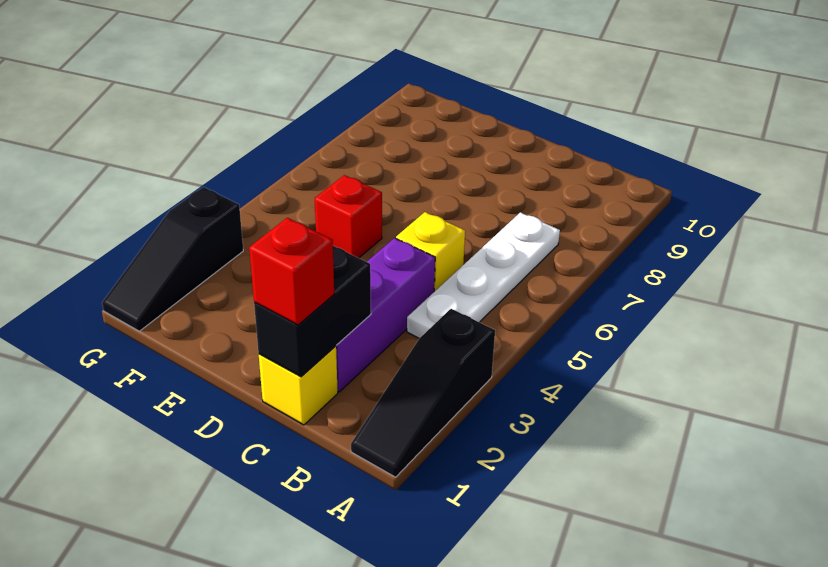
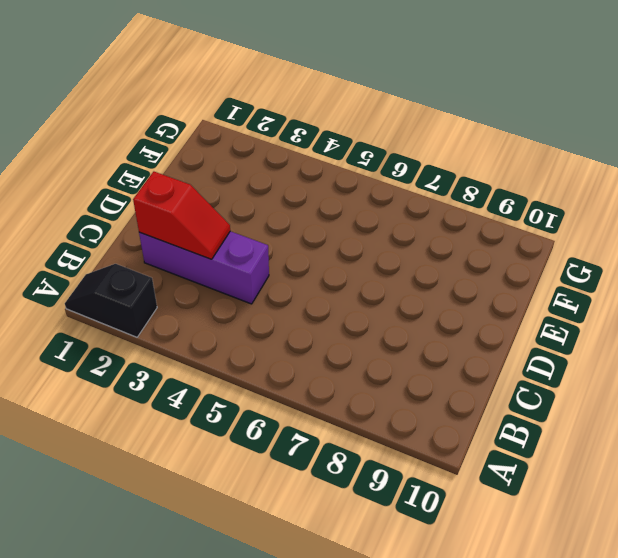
black slope A1:A2 level 1 top 2 -> black slope A1:A3 level 1 top 3
red slope C2:C3 level 2 top 2 -> black brick C1:C2 level 2
none -> white plate B4:B7 level 1
none -> yellow brick C1 level 1

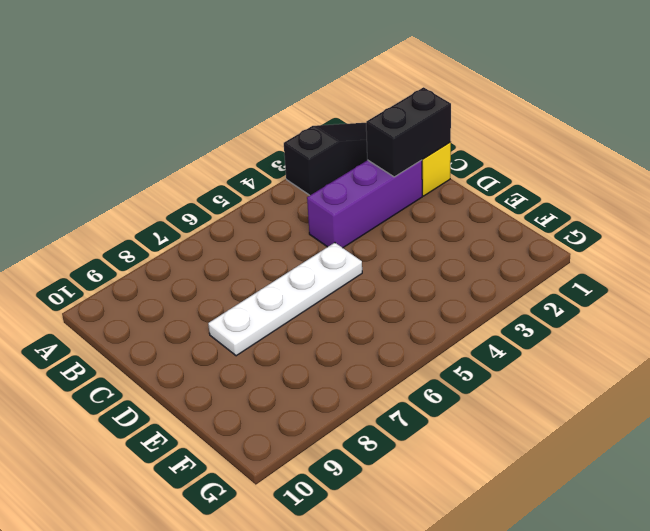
white plate D5:D8 level 1 -> white plate B4:B7 level 1
none -> yellow brick C5 level 1
none -> red brick E5 level 1

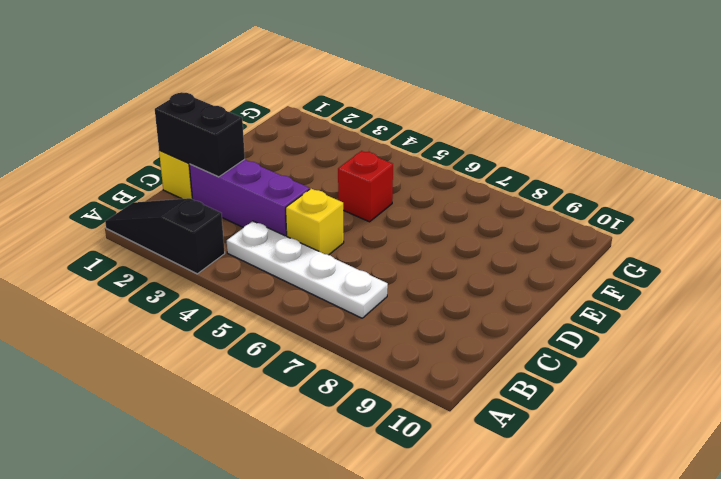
none -> black slope G1:G3 level 1 top 3
none -> red brick C1 level 3

